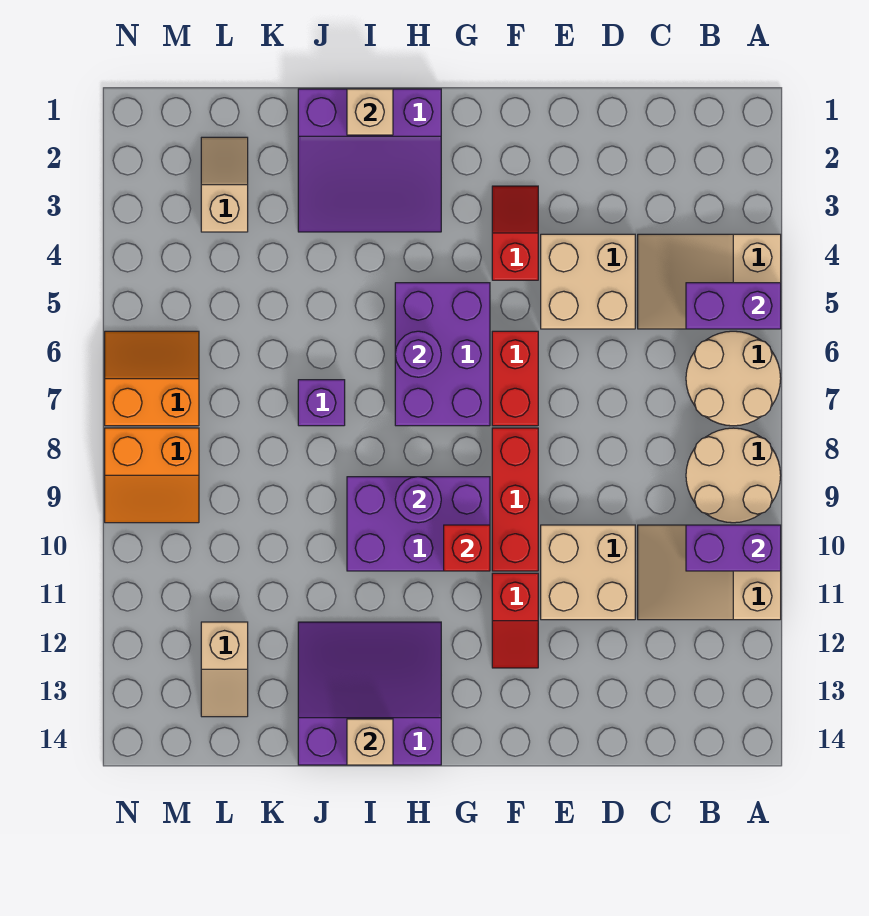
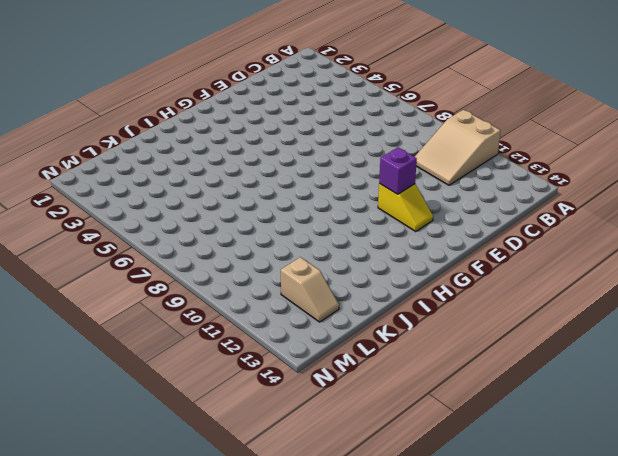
yellow slope F11:F12 level 1 top 11 -> red slope F11:F12 level 1 top 11
purple brick F11 level 2 -> purple brick J7 level 1
none -> tan slope A4:C5 level 1 top A
none -> tan round brick A6:B7 level 1
none -> tan round brick A8:B9 level 1

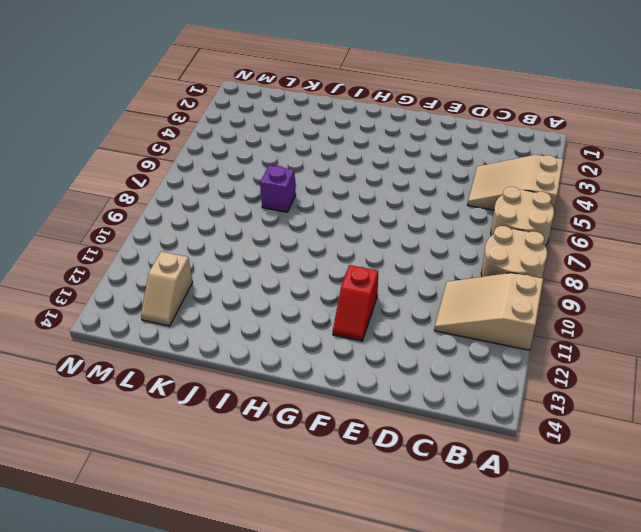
none -> tan brick D4:E5 level 1
none -> tan brick D10:E11 level 1
none -> red slope F3:F4 level 1 top 4

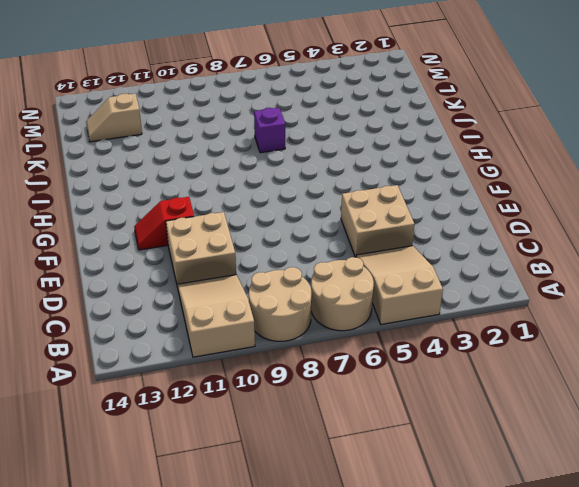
none -> red slope F3:F4 level 1 top 4
none -> red brick F6:F7 level 1
none -> red brick F8:F10 level 1

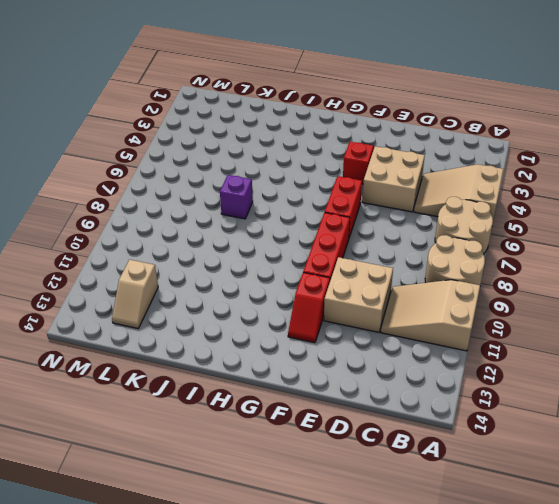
none -> purple brick G5:H7 level 1
none -> purple brick G9:I10 level 1
none -> purple slope H1:J3 level 1 top 1

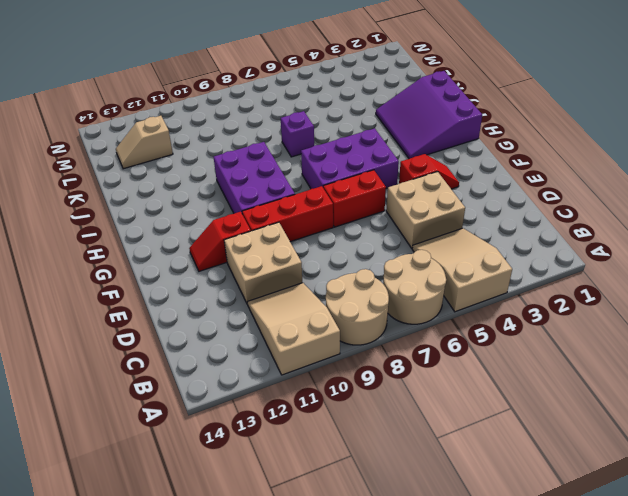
none -> purple slope H12:J14 level 1 top 14
none -> tan slope L2:L3 level 1 top 3
none -> orange slope M6:N7 level 1 top 7

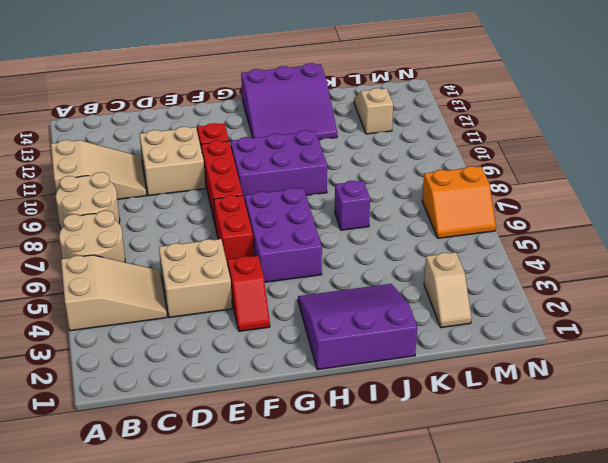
none -> orange slope M8:N9 level 1 top 8
none -> purple brick A5:B5 level 2
none -> purple brick A10:B10 level 2

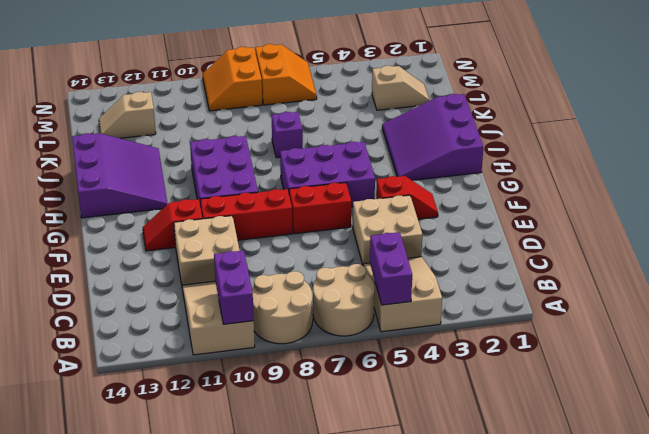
none -> red brick G10 level 2
none -> purple round brick H6 level 2
none -> purple round brick H9 level 2

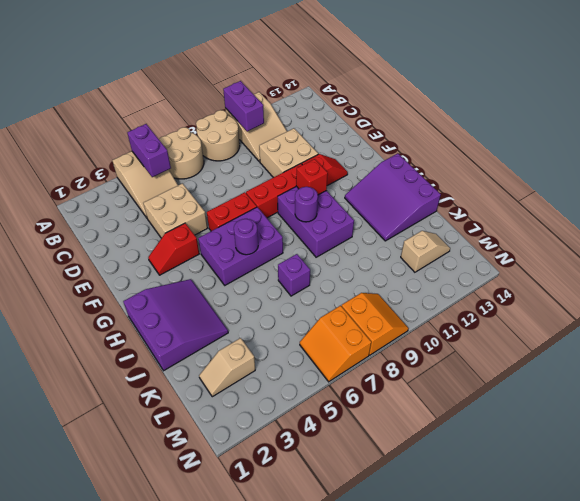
none -> tan brick I1 level 2
none -> tan brick I14 level 2

